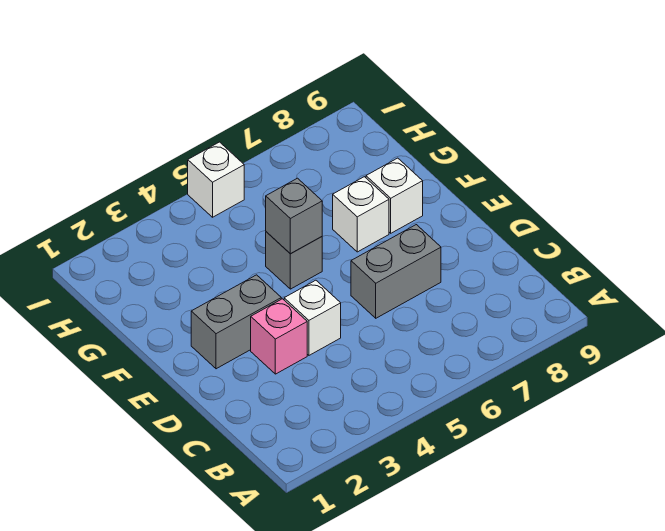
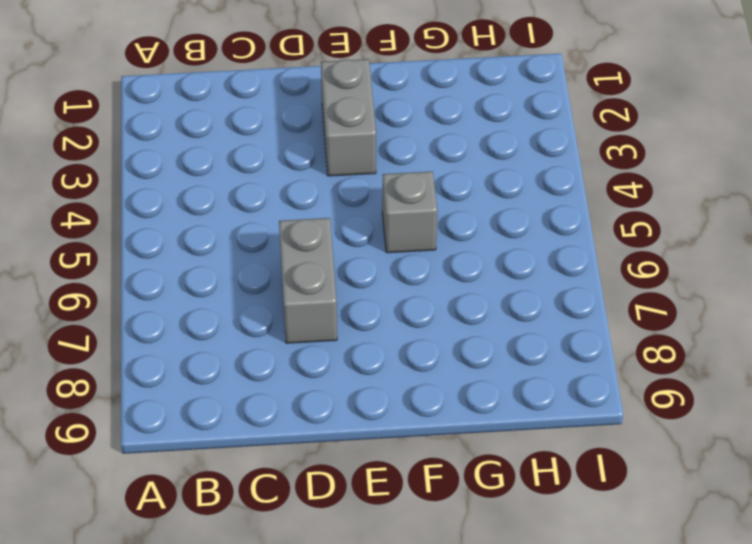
none -> pink brick D3 level 1
none -> white brick D4 level 1

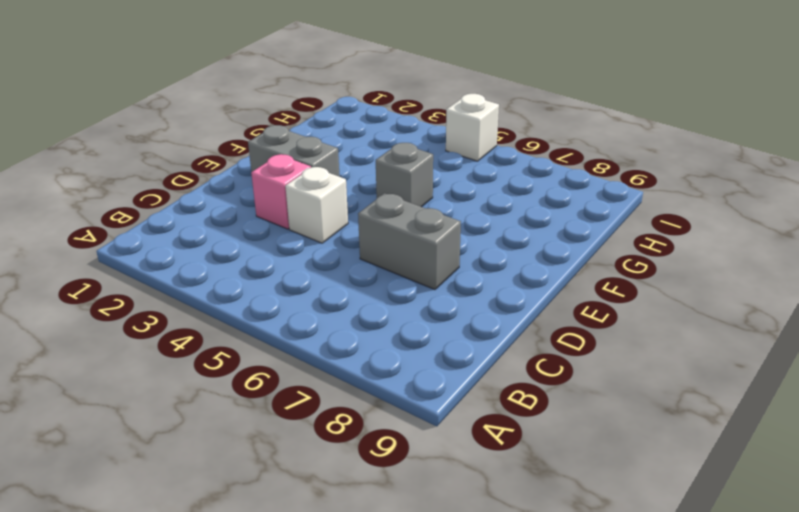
none -> white brick F7 level 1
none -> white brick F8 level 1

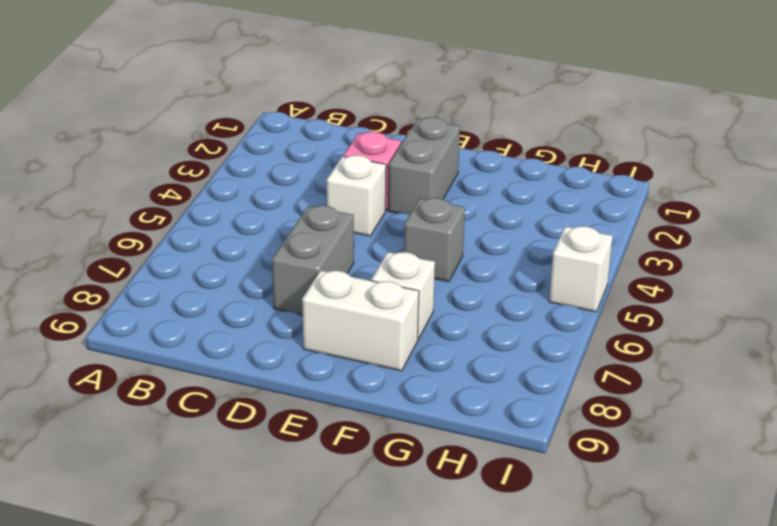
white brick E8:F8 level 1 -> white brick F8 level 1
none -> grey brick F5 level 2

